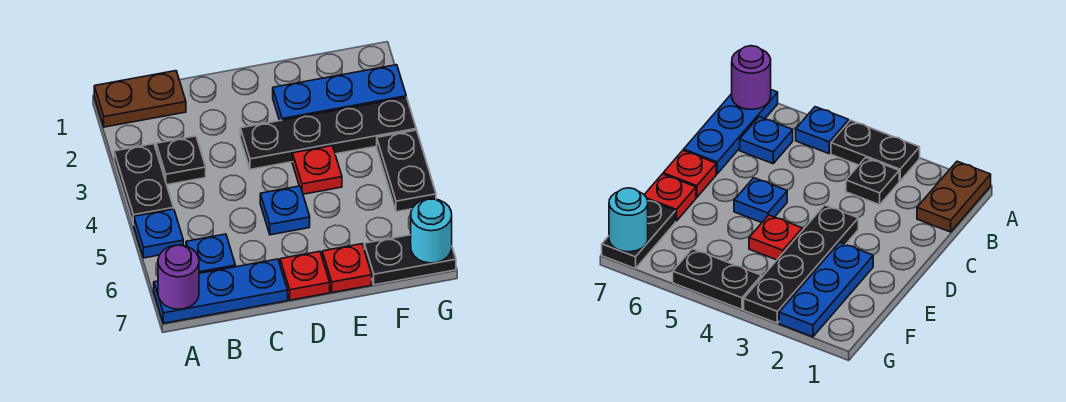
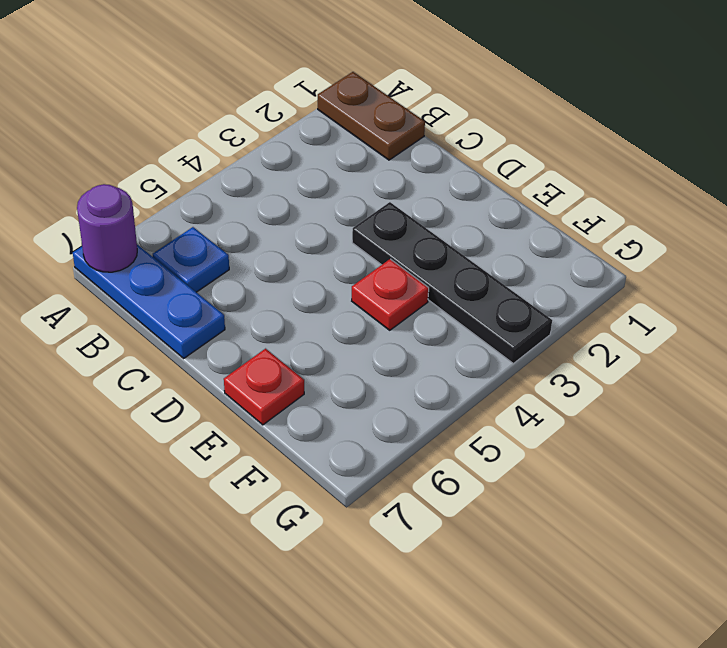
none -> black plate A3:A4 level 1
none -> blue plate A5 level 1
none -> black plate B3 level 1

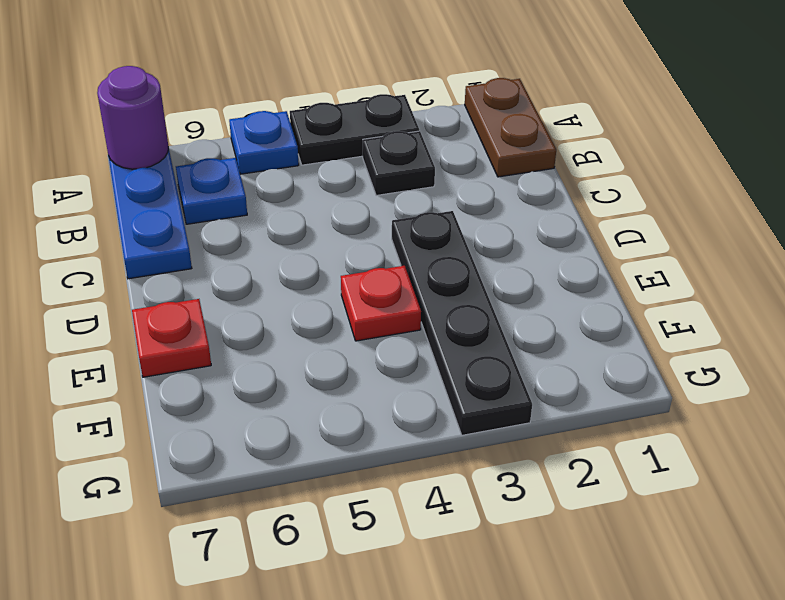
none -> blue plate D5 level 1
none -> red plate D7 level 1
none -> blue plate E2:G2 level 1

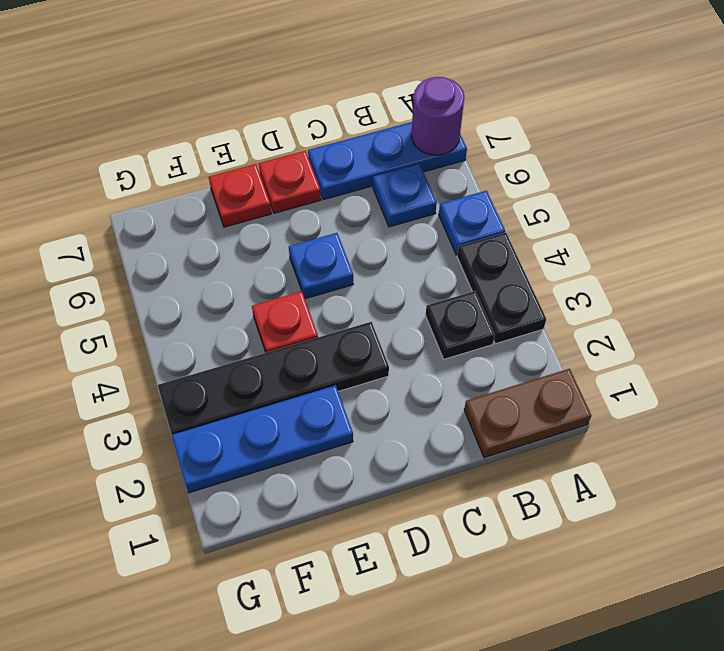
none -> black plate F7:G7 level 1
none -> black plate G4:G5 level 1
none -> cyan round brick G7 level 2

